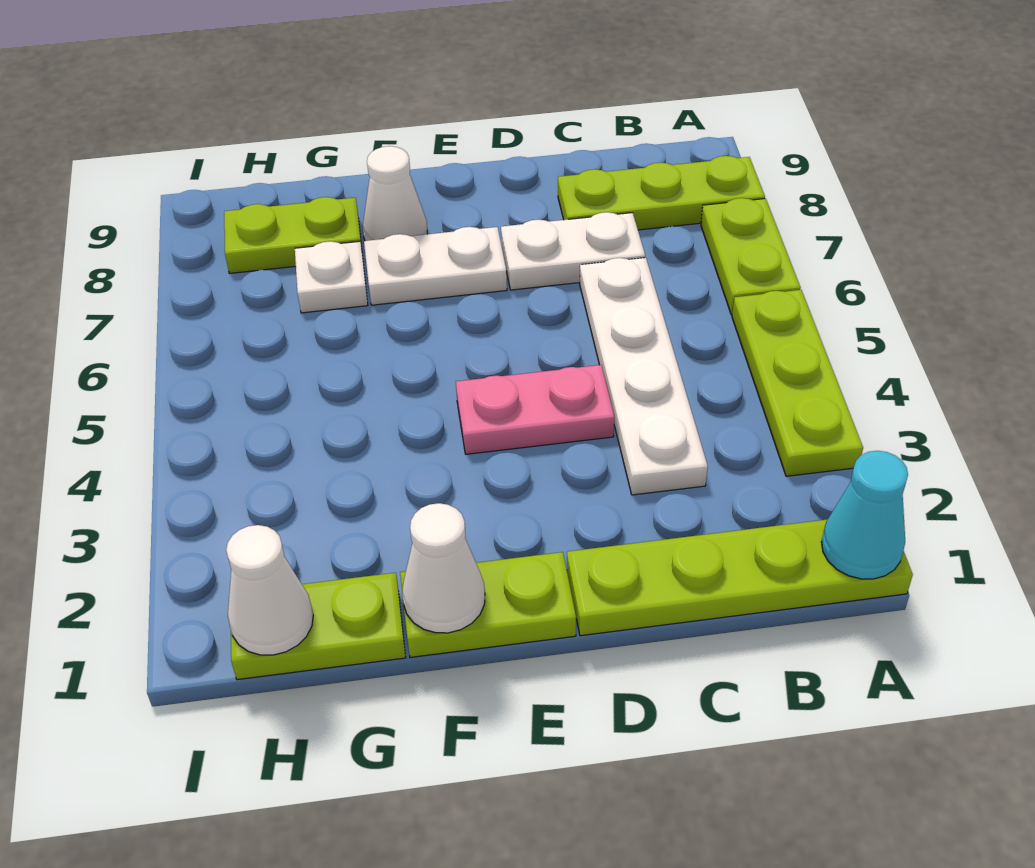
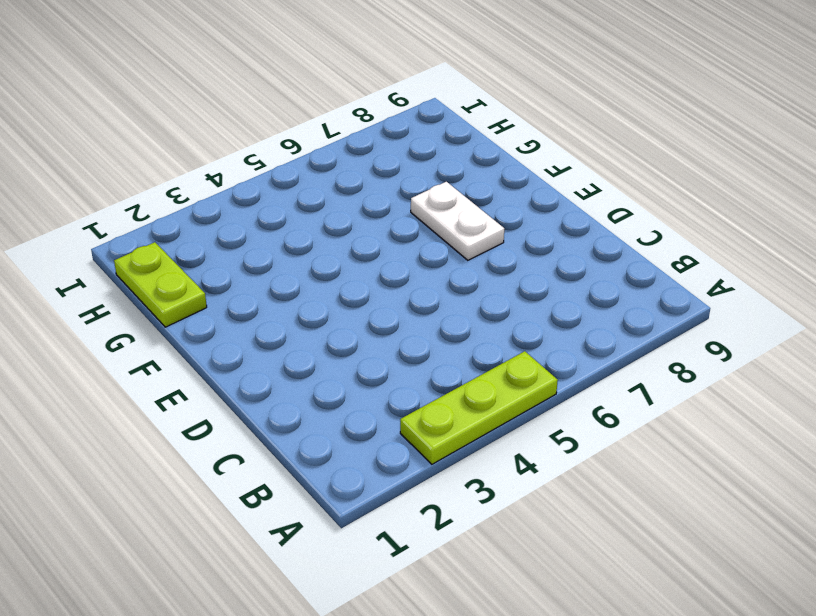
none -> lime plate A1:D1 level 1
none -> lime plate A6:A7 level 1
none -> lime plate A8:C8 level 1

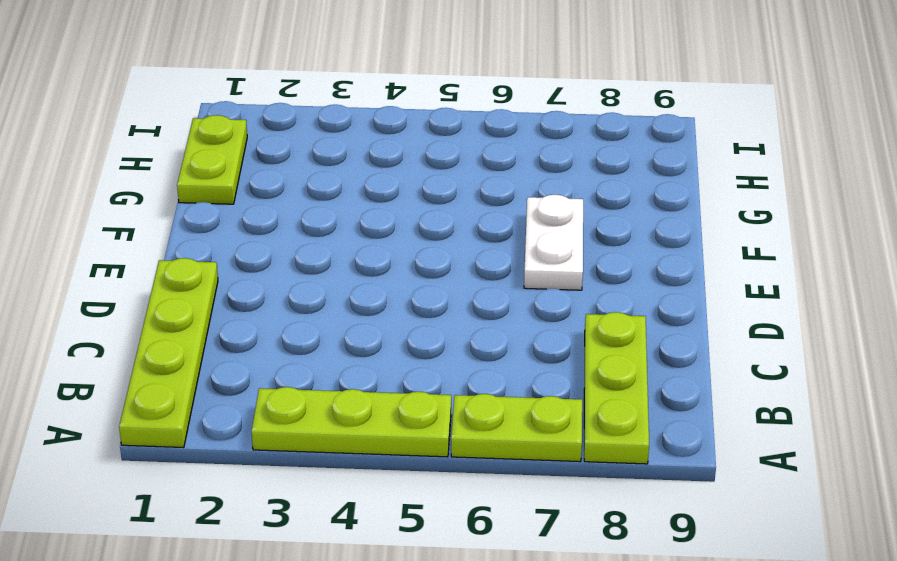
none -> white plate C3:C6 level 1
none -> white plate C7:D7 level 1
none -> pink plate D4:E4 level 1

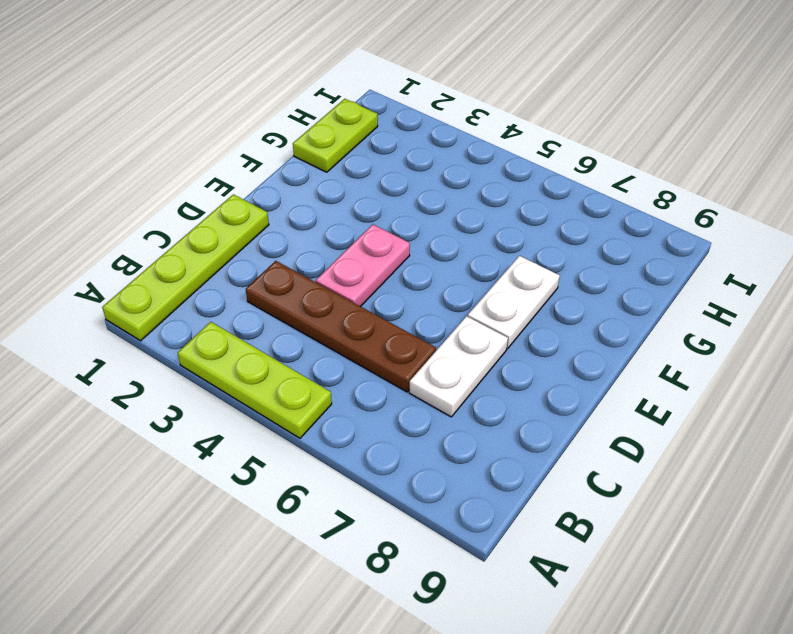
brown plate C3:C6 level 1 -> white plate C3:C6 level 1
none -> lime plate A6:A7 level 1
none -> lime plate A8:C8 level 1
none -> lime plate E1:F1 level 1

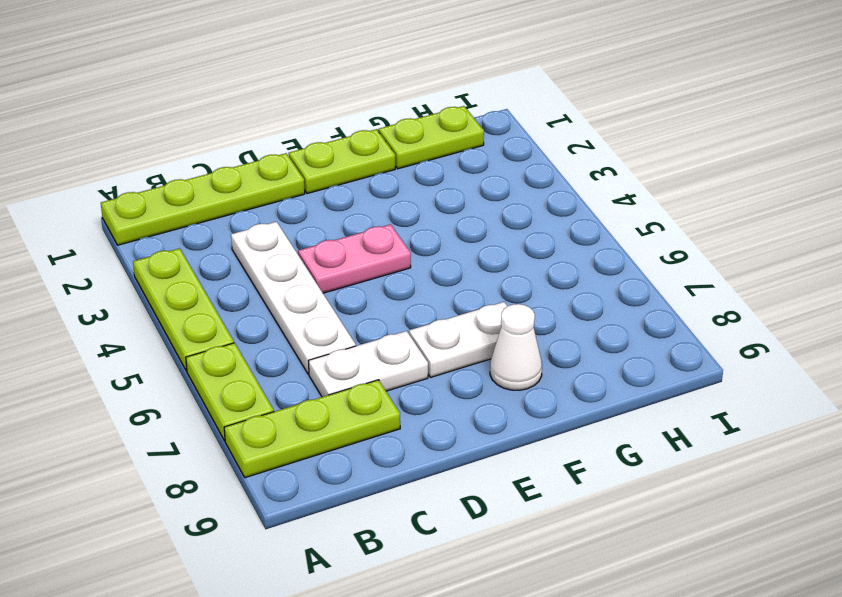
none -> white plate G7 level 1
none -> lime plate G8:H8 level 1
none -> cyan cone A1 level 2

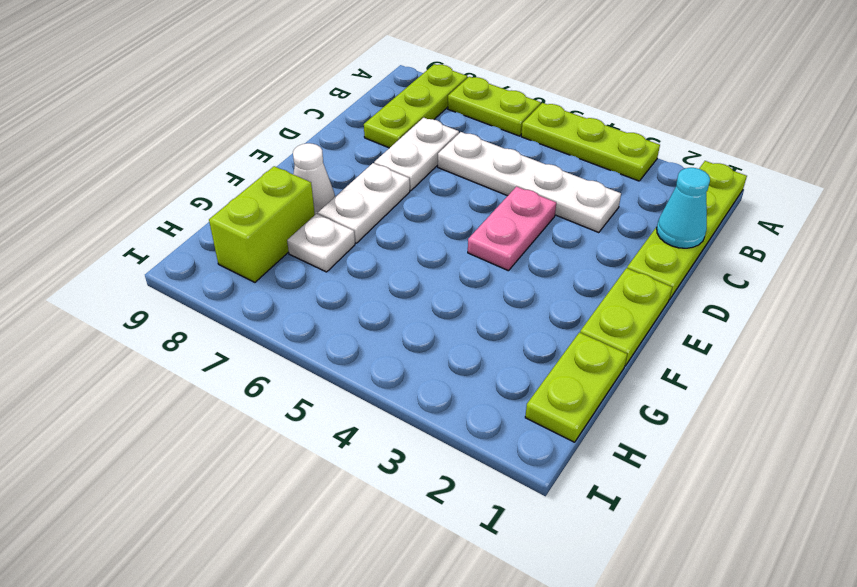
cyan cone C1 level 2 -> cyan cone A1 level 2
lime brick G8:H8 level 1 -> lime plate G8:H8 level 1
none -> white cone F1 level 2
none -> white cone H1 level 2

